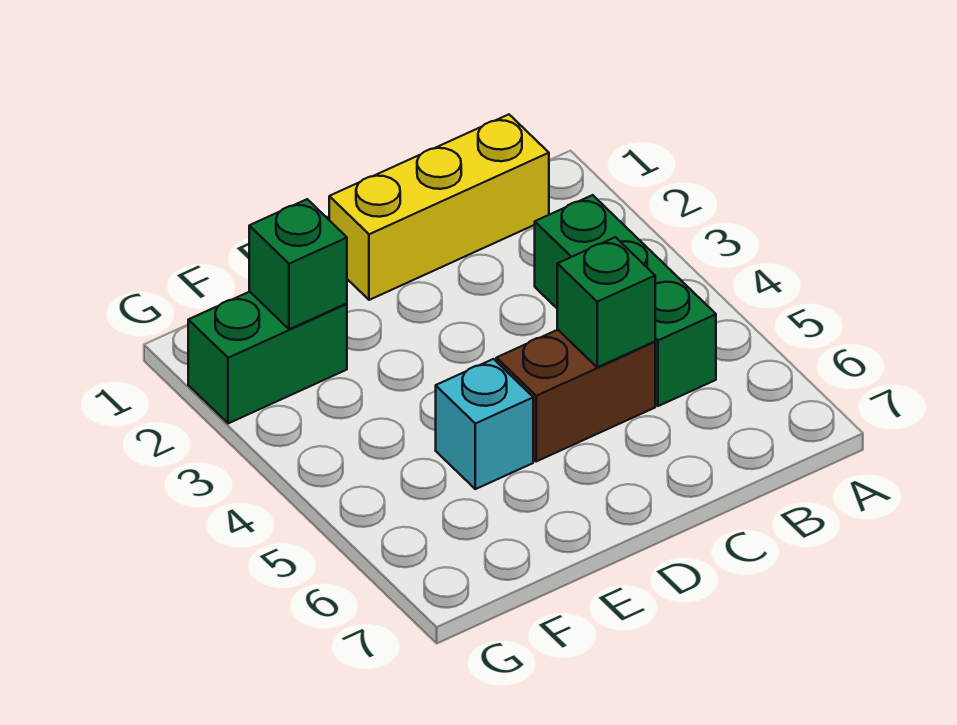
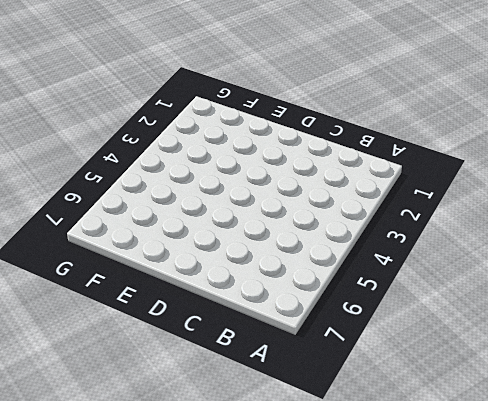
none -> yellow brick B1:D1 level 1
none -> green brick B3:B5 level 1

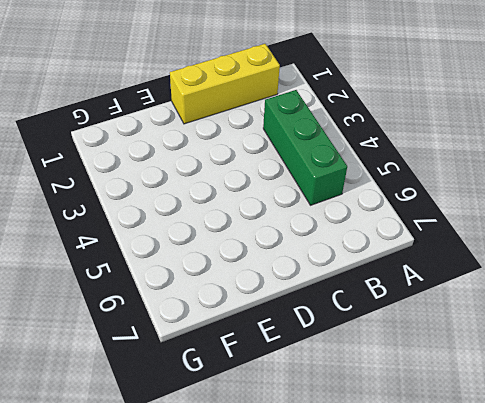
none -> brown brick C5:D5 level 1
none -> cyan brick E5 level 1

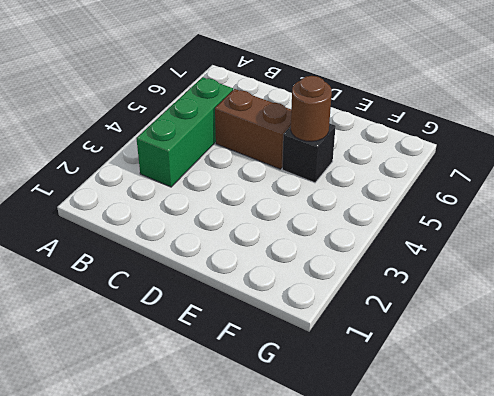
black brick E5 level 1 -> cyan brick E5 level 1
brown round brick E5 level 2 -> none
none -> yellow brick B1:D1 level 1
none -> green brick F2:G2 level 1

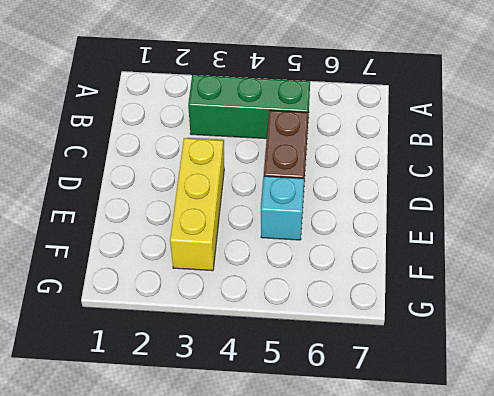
yellow brick D3:F3 level 1 -> yellow brick B1:D1 level 1
none -> green brick F2:G2 level 1
none -> green brick C5 level 2

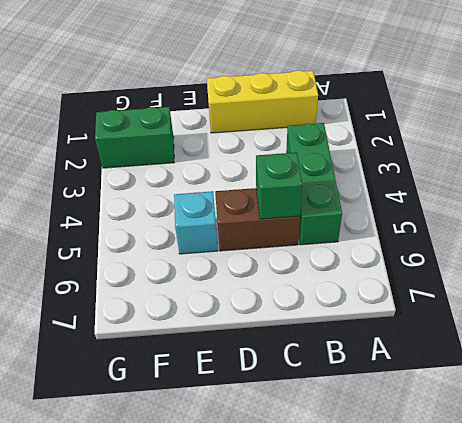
none -> green brick F2 level 2

